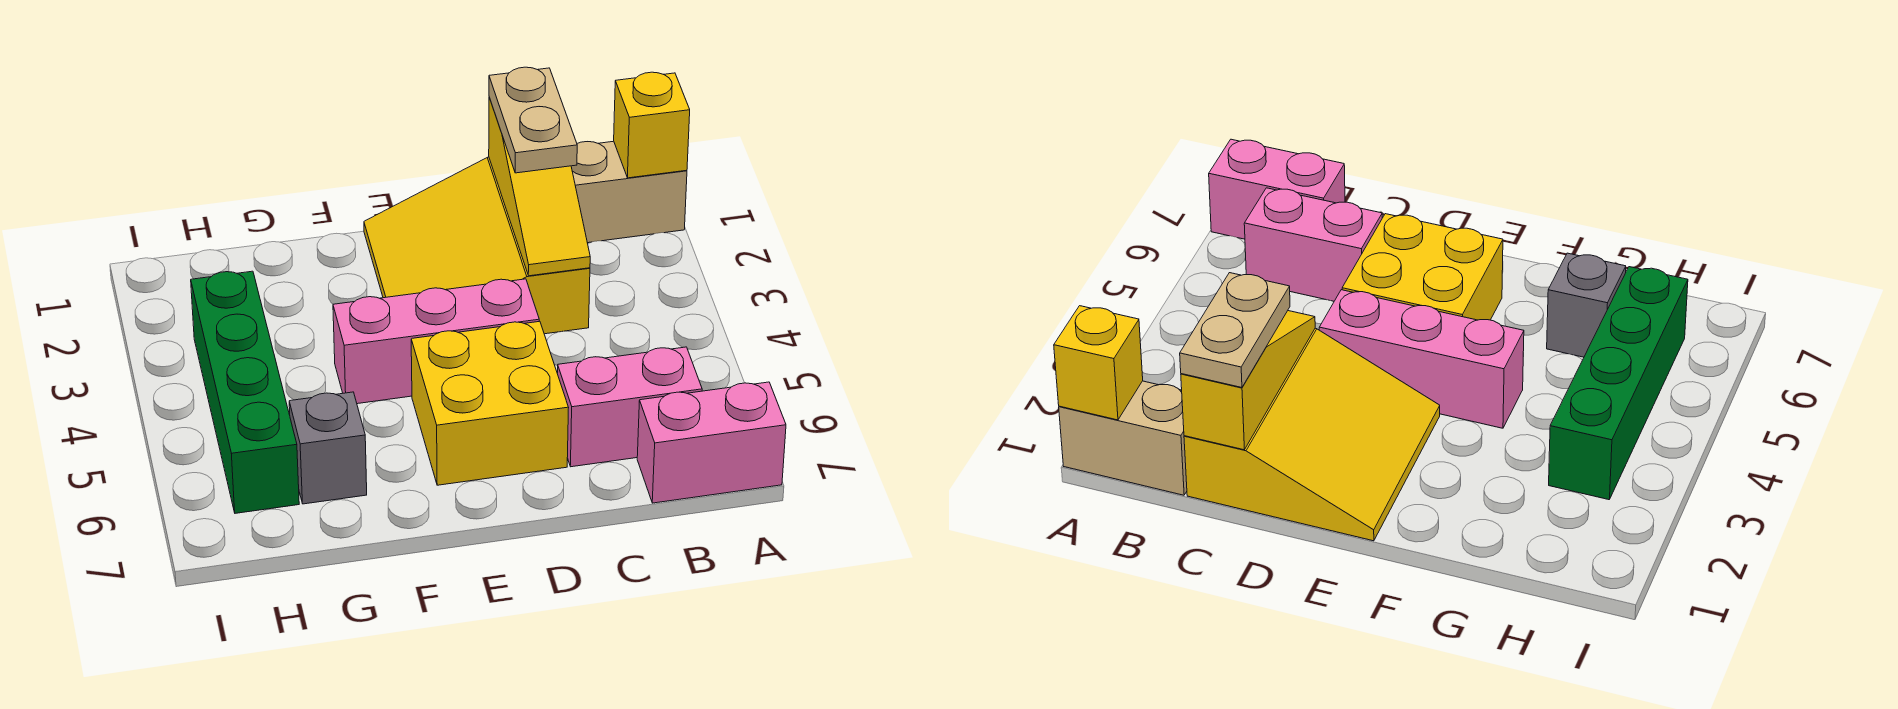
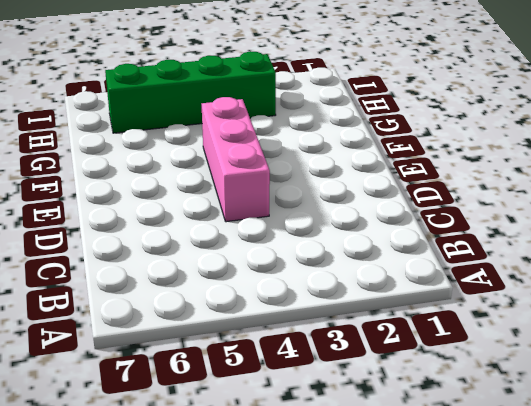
none -> tan brick A1:B1 level 1
none -> pink brick A7:B7 level 1

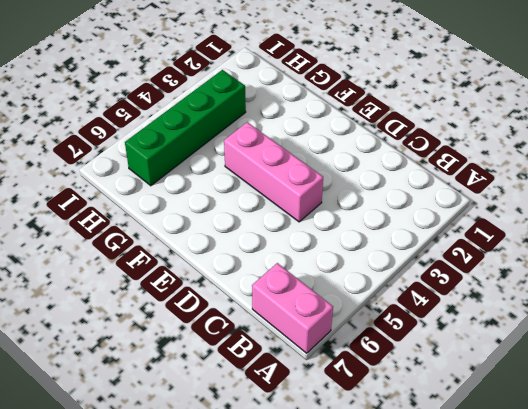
none -> tan brick A1:B1 level 1
none -> pink brick B6:C6 level 1

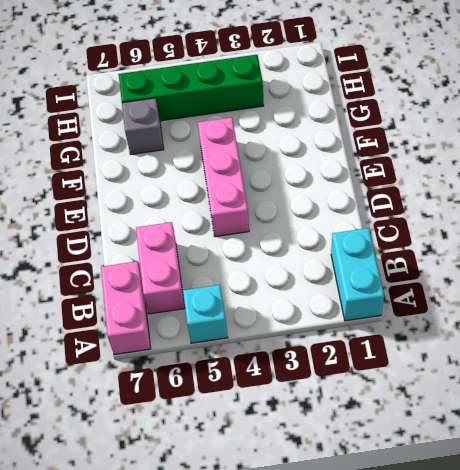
cyan brick A1:B1 level 1 -> tan brick A1:B1 level 1
cyan brick A5 level 1 -> none
none -> yellow slope C1:E3 level 1 top C
none -> yellow brick D5:E6 level 1

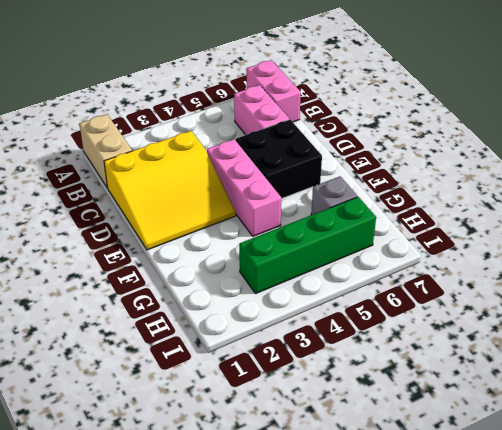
black brick D5:E6 level 1 -> yellow brick D5:E6 level 1
none -> yellow brick A1 level 2
none -> yellow slope C1:C3 level 2 top 1

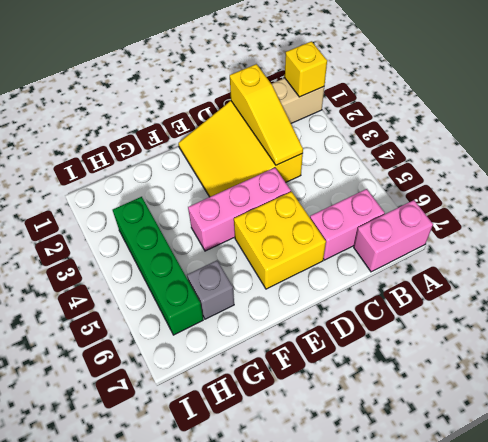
none -> tan plate C1:C2 level 3

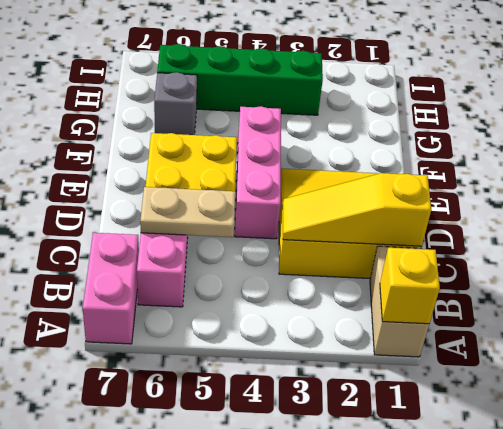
tan plate C5:C6 level 2 -> tan plate C1:C2 level 3

